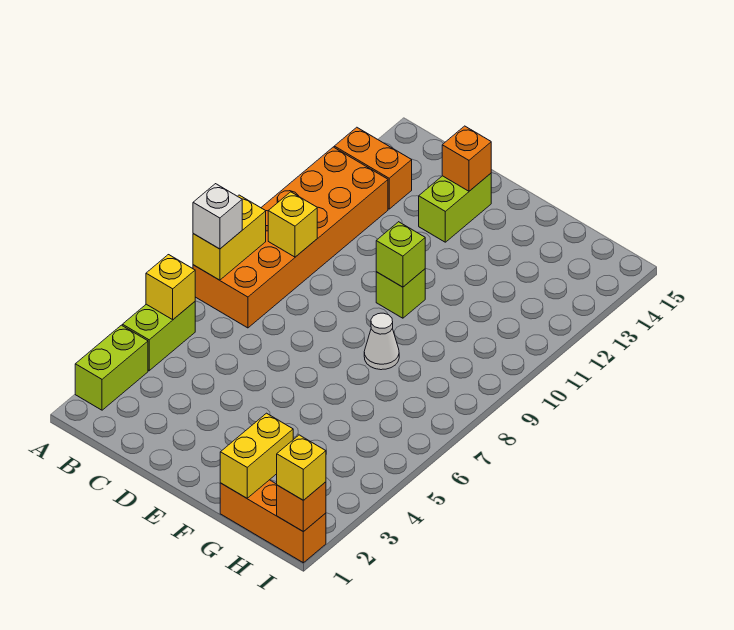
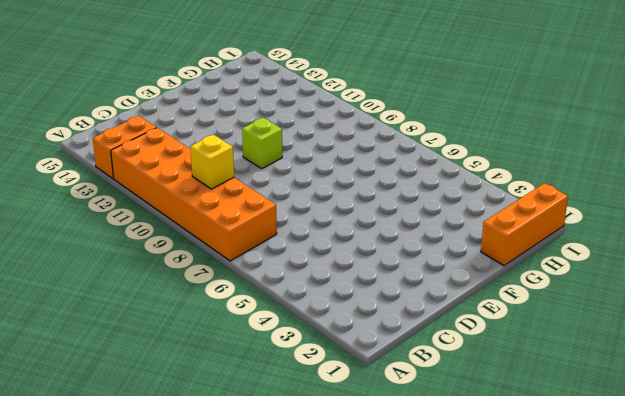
none -> lime brick A2:A3 level 1
none -> lime brick A4:A5 level 1
none -> lime brick D13:D14 level 1

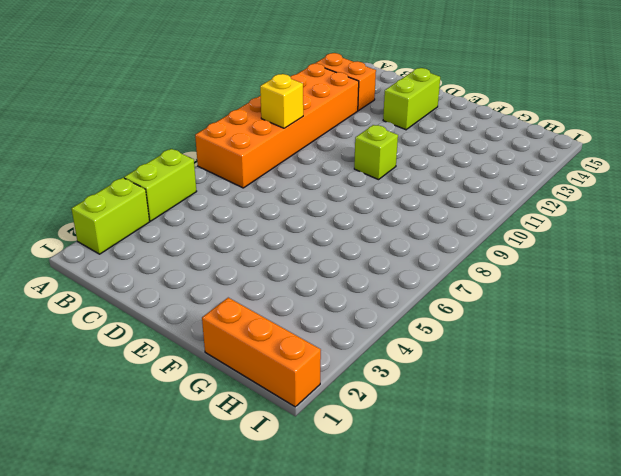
none -> white cone F8 level 1
none -> yellow brick A5 level 2
none -> yellow brick A7:A8 level 2

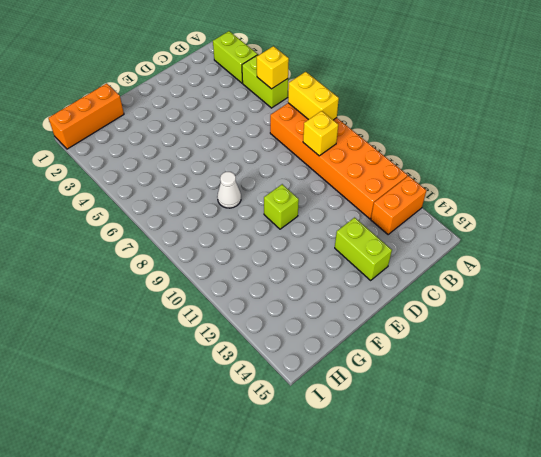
none -> orange brick D14 level 2
none -> lime brick E10 level 2
none -> yellow brick G1:G2 level 2

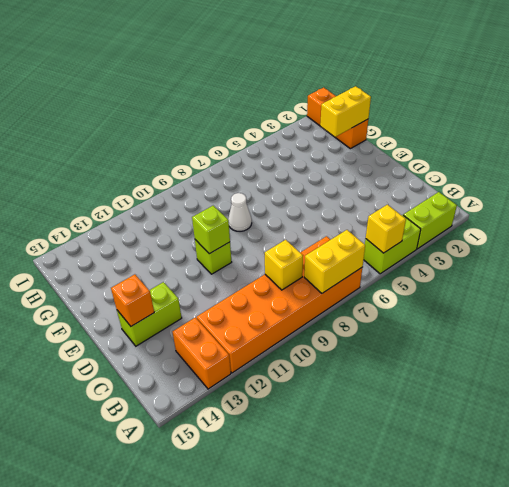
none -> orange brick I1 level 2
none -> white brick A7 level 3
none -> yellow brick I1 level 3

